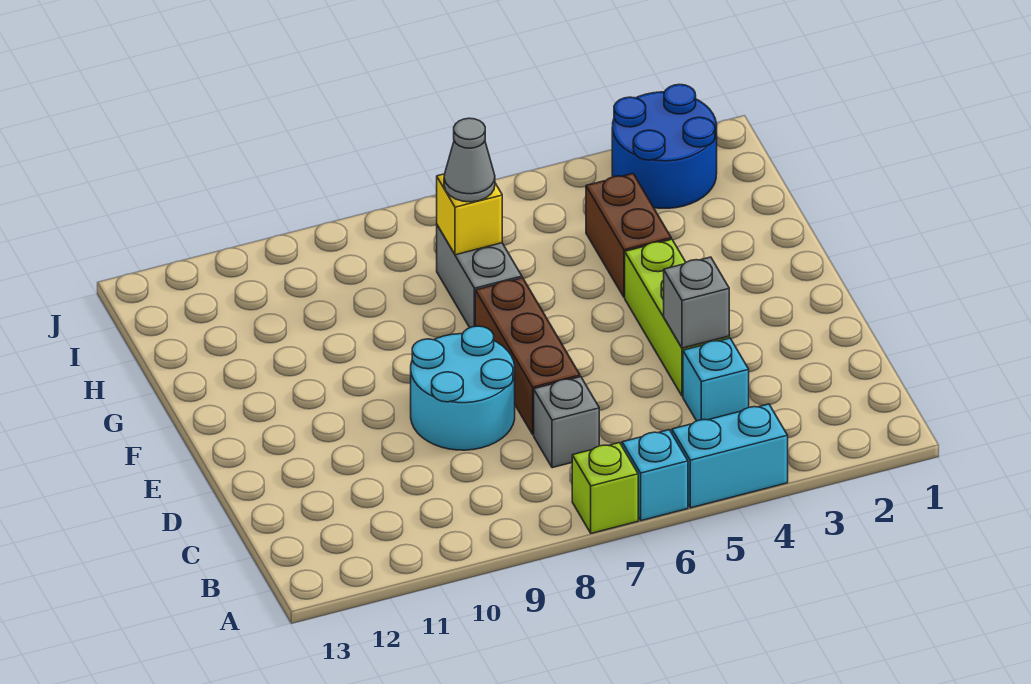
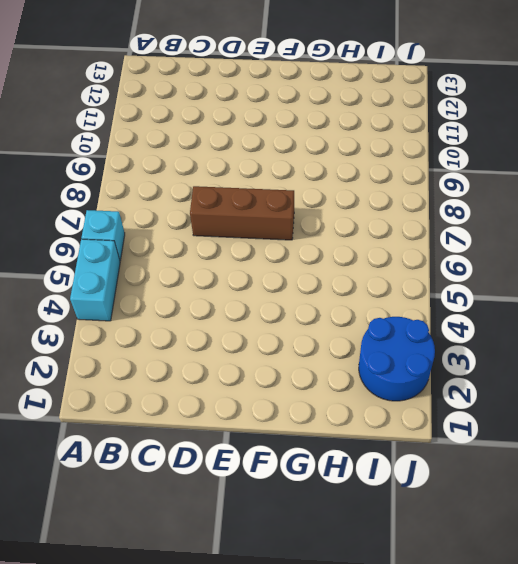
none -> lime brick A7 level 1
none -> cyan brick C4 level 1
none -> grey brick C7 level 1

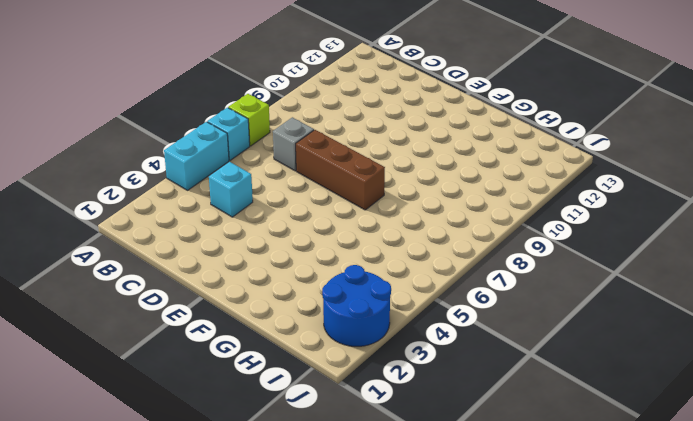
none -> lime brick D4:F4 level 1
none -> cyan round brick D8:E9 level 1
none -> brown brick G4:H4 level 1

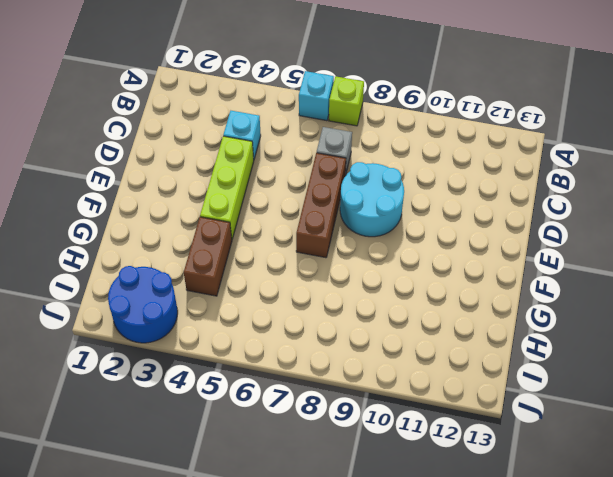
none -> cyan brick A4:A5 level 1
none -> grey brick G7:H7 level 1
none -> grey brick D4 level 2

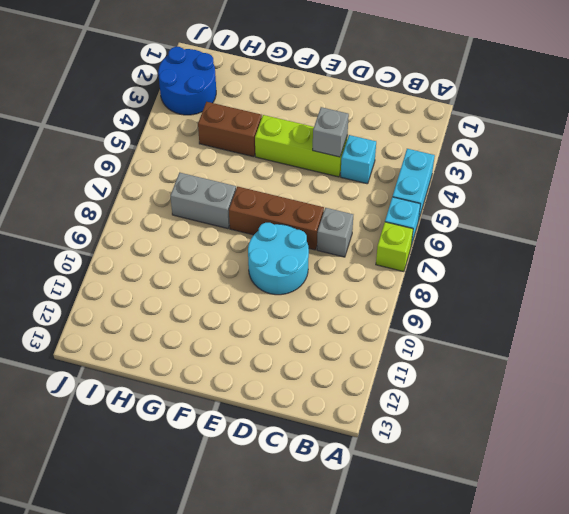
none -> yellow brick H7 level 2
none -> grey cone H7 level 3

